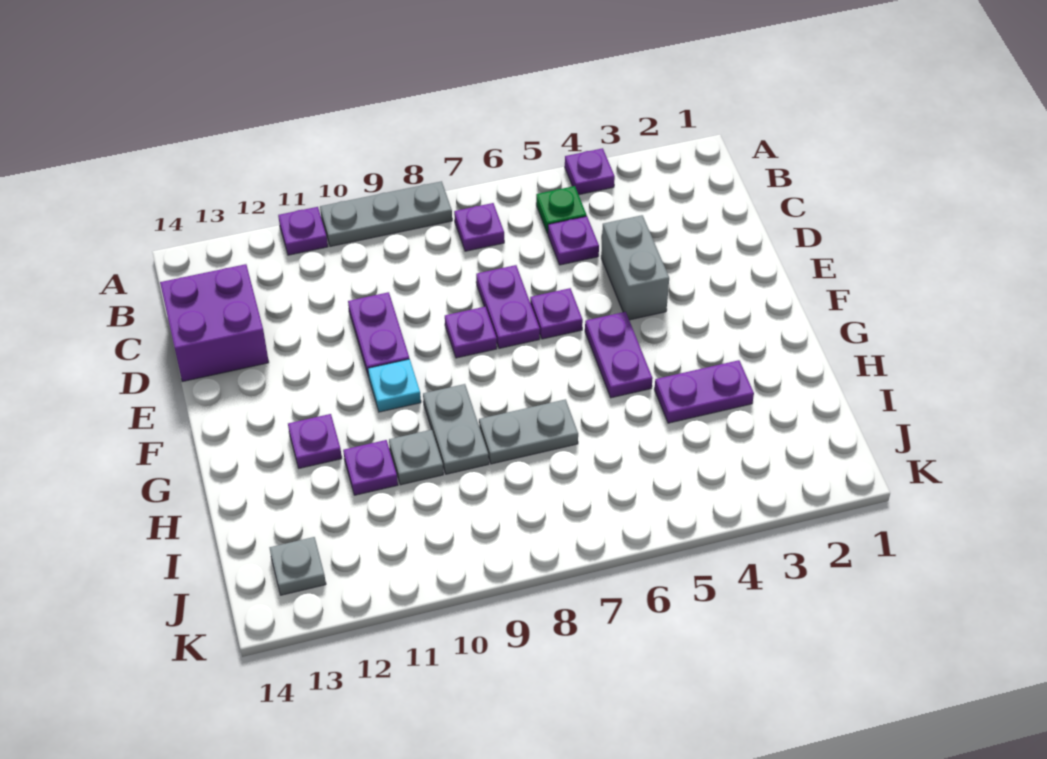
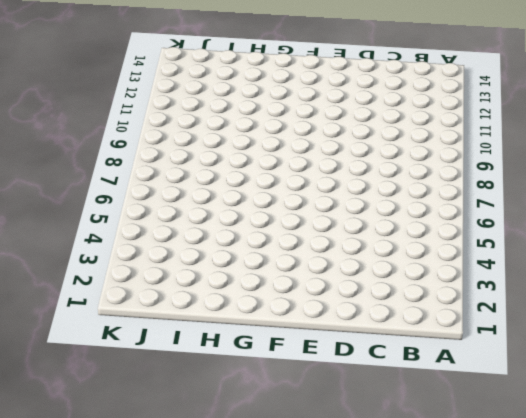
none -> purple plate A4 level 1
none -> grey plate A8:A10 level 1
none -> purple plate A11 level 1

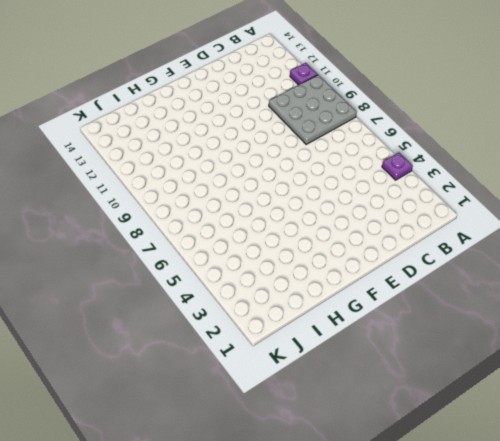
grey plate A8:C10 level 1 -> grey plate A8:A10 level 1
none -> green plate B5 level 1
none -> purple plate B7 level 1
none -> purple plate C5 level 1

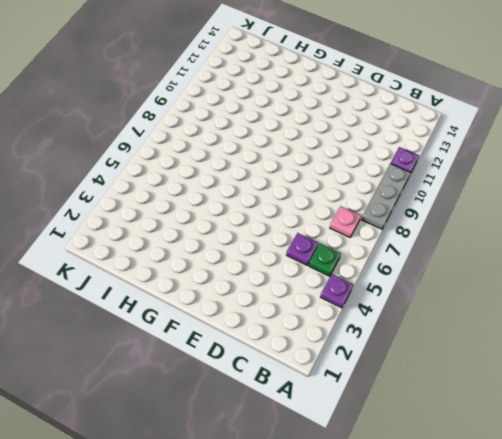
pink plate B7 level 1 -> purple plate B7 level 1
none -> purple brick C13:D14 level 1
none -> grey brick D4:E4 level 1
none -> purple plate D7:E7 level 1

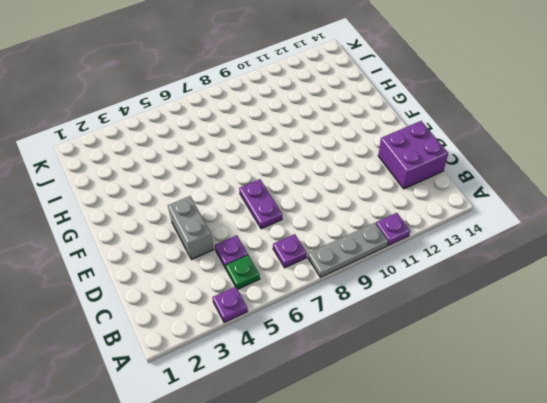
none -> purple plate D10:E10 level 1
none -> purple plate E6 level 1
none -> purple plate E8 level 1

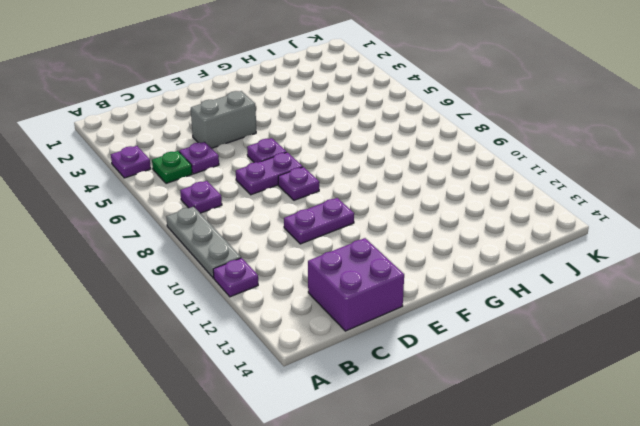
none -> purple plate F5:G5 level 1
none -> cyan plate F10 level 1
none -> grey plate G9:H9 level 1

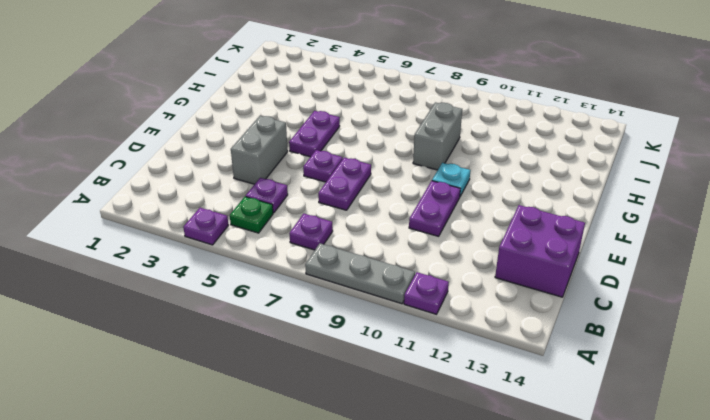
grey brick G9:H9 level 1 -> grey plate G9:H9 level 1
none -> purple plate E8 level 1
none -> purple plate G12 level 1
none -> purple plate H3:H4 level 1

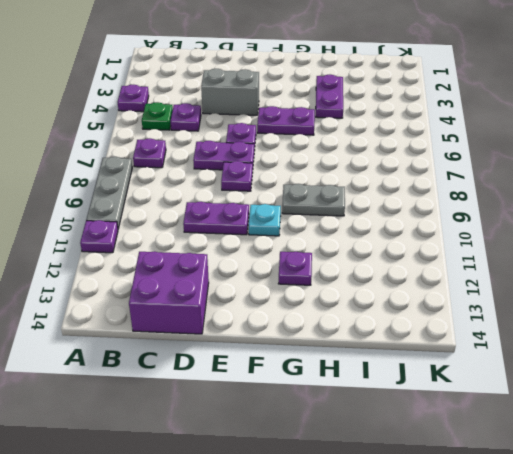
none -> grey plate H7:H8 level 1
none -> grey plate H10 level 1
none -> purple plate H11 level 1

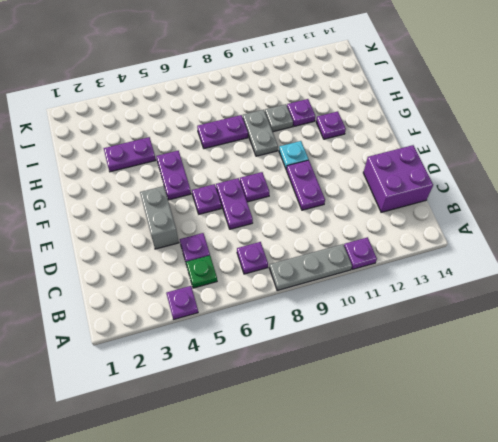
purple plate H7:H8 level 1 -> grey plate H7:H8 level 1
none -> grey plate J13 level 1

